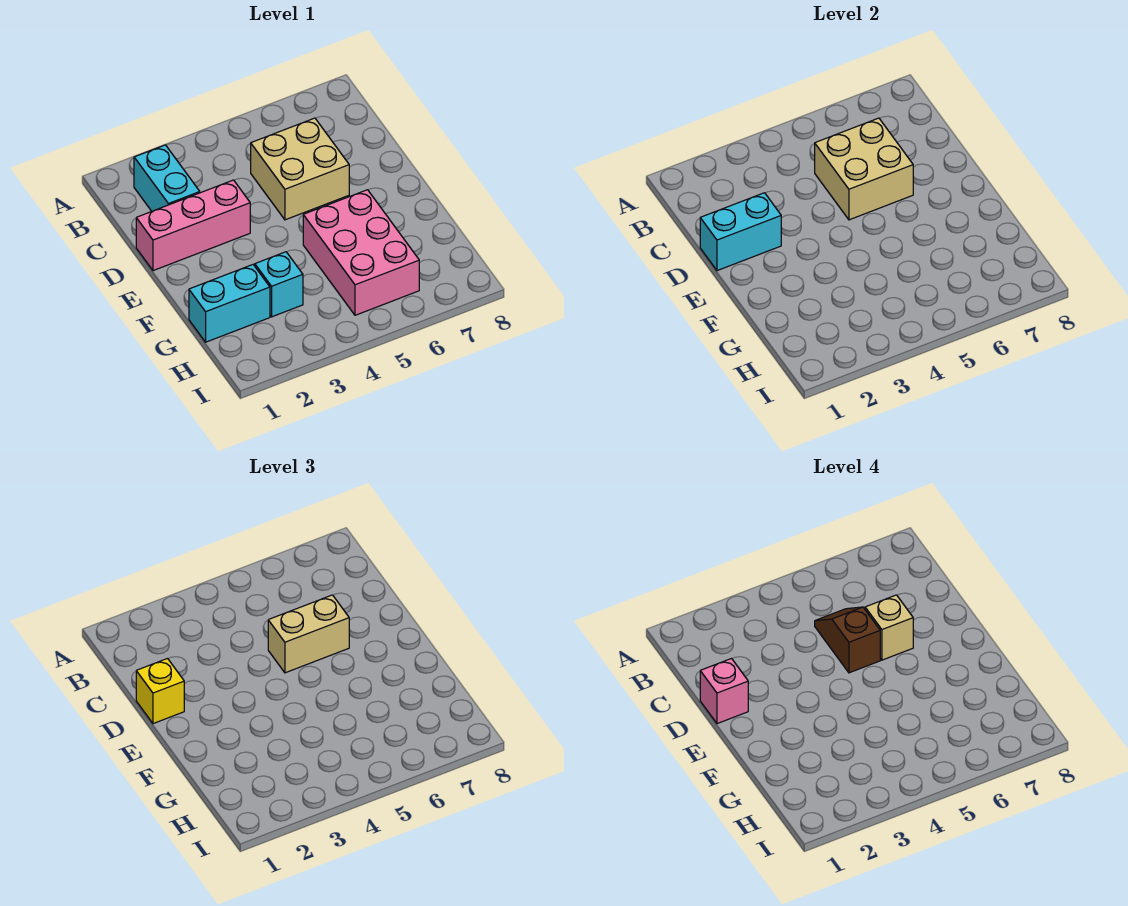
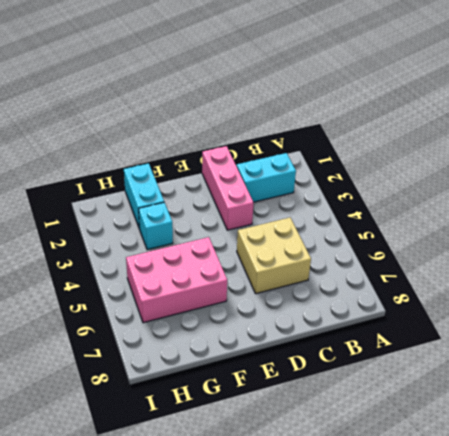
none -> tan brick C5:D6 level 2
none -> cyan brick D1:D2 level 2
none -> yellow brick D1 level 3

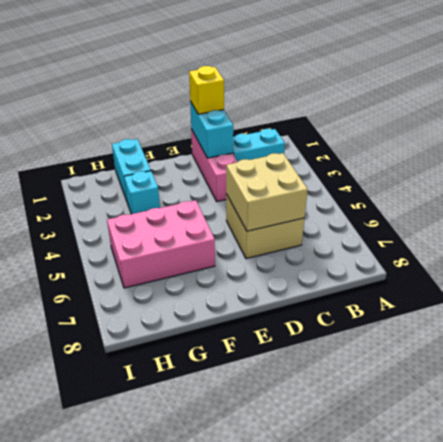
none -> tan brick D5:D6 level 3
none -> brown slope C5:D5 level 4 top D
none -> pink brick D1 level 4

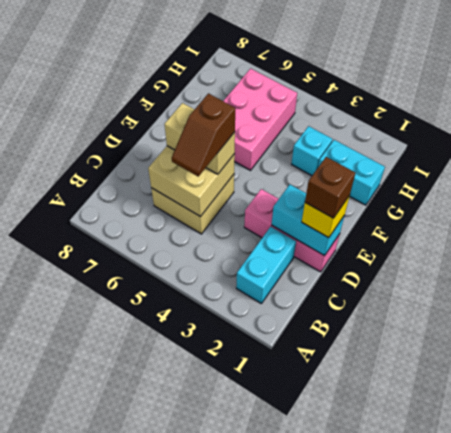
brown brick D1 level 4 -> pink brick D1 level 4
none -> tan brick D6 level 4

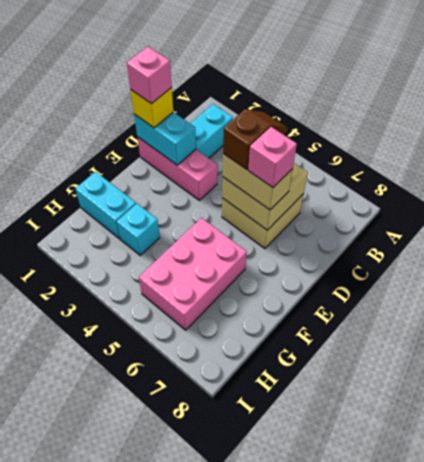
pink brick D6 level 4 -> tan brick D6 level 4

